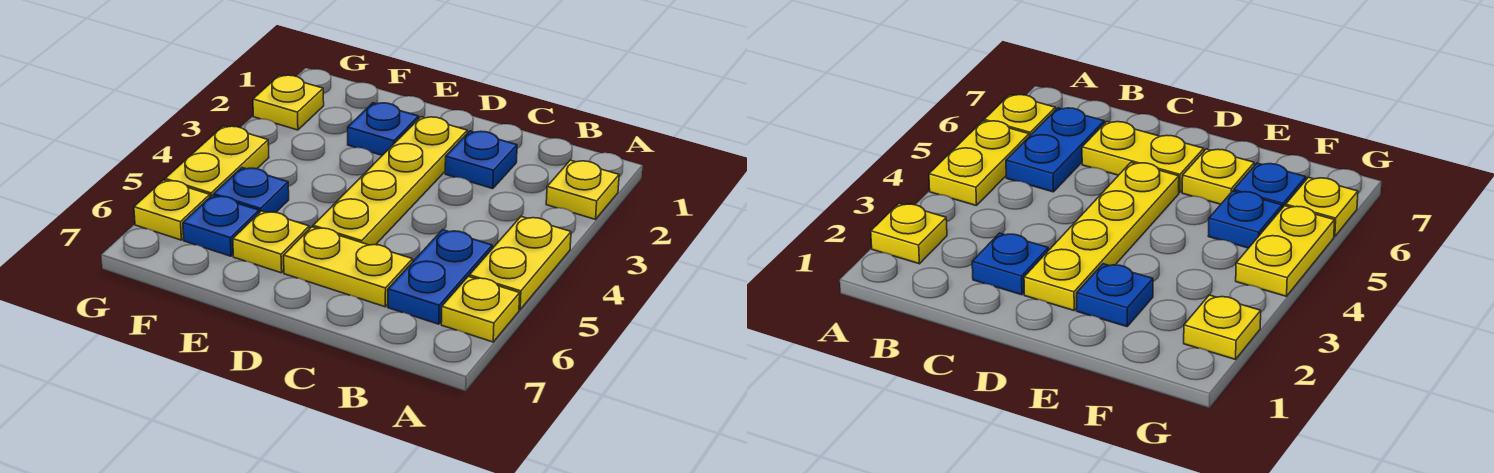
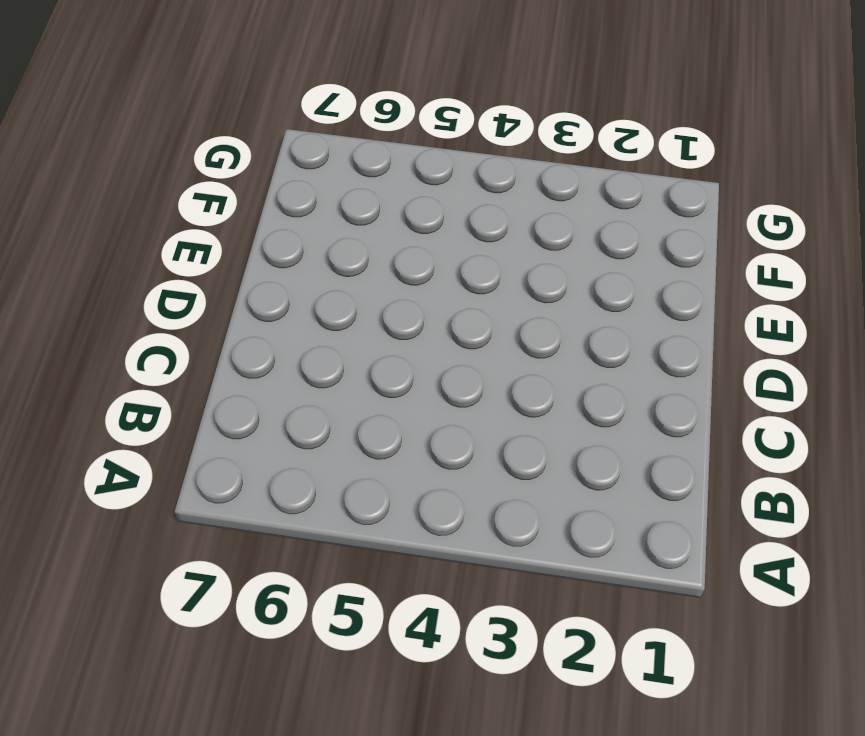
none -> yellow plate A2 level 1
none -> yellow plate A4:A5 level 1
none -> yellow plate A6 level 1

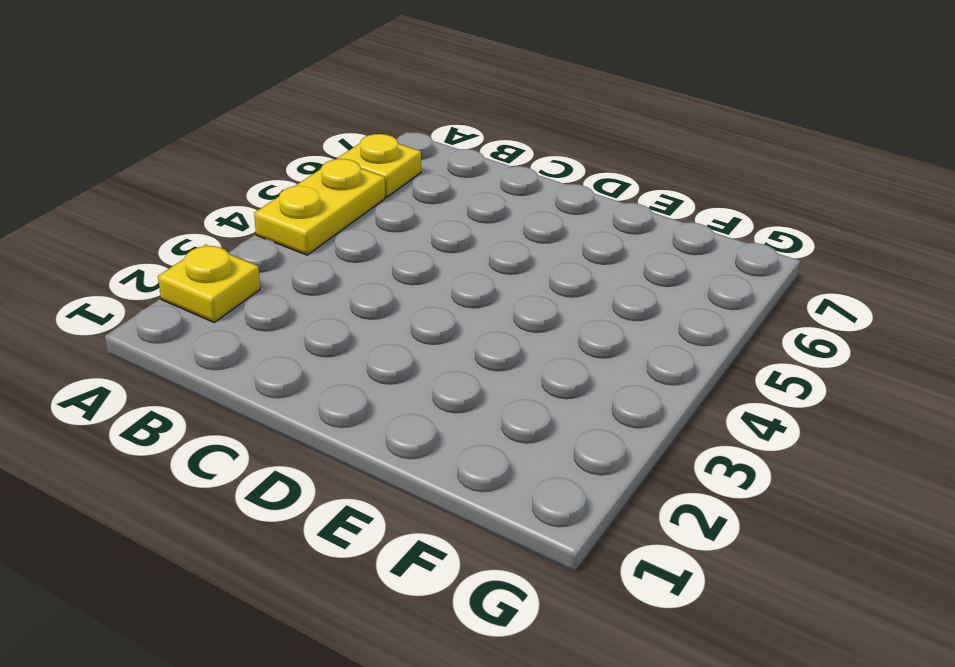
none -> blue plate B5:B6 level 1
none -> blue plate C2 level 1
none -> yellow plate C6:D6 level 1

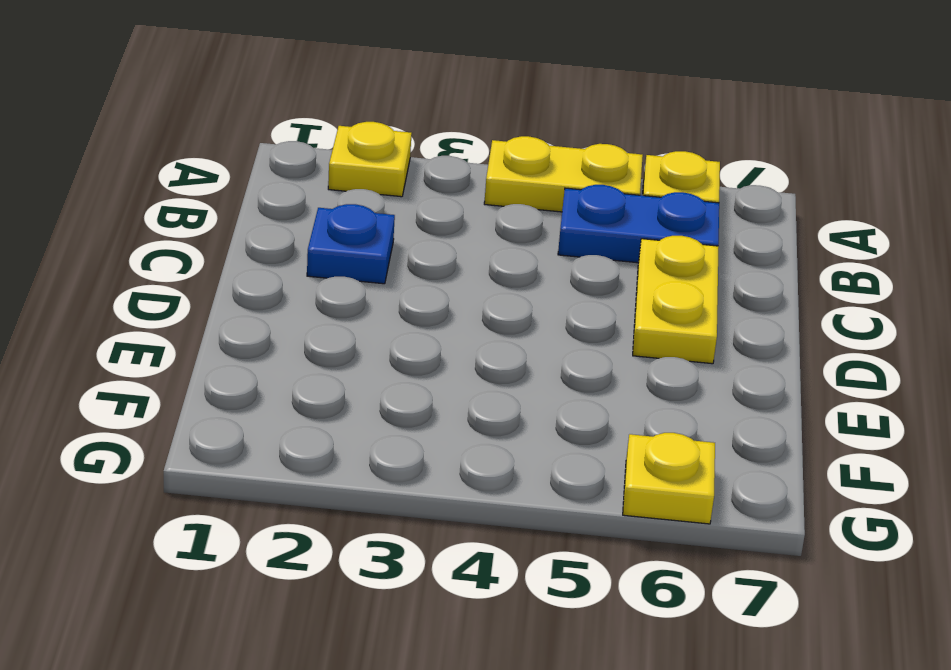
none -> yellow plate D2:D5 level 1
none -> blue plate E2 level 1
none -> yellow plate E6 level 1

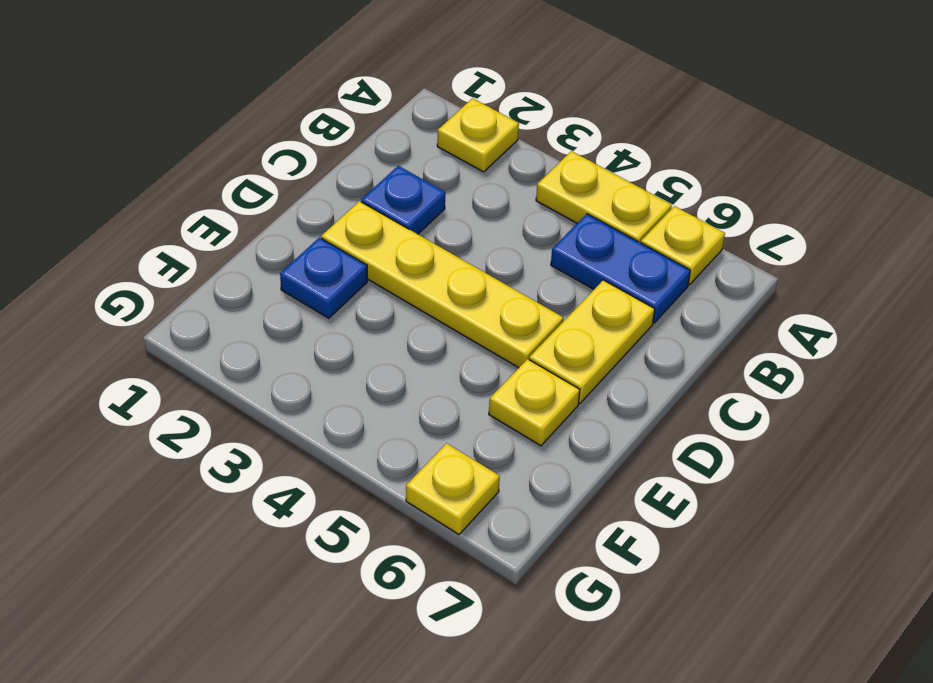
none -> blue plate F5 level 1
none -> blue plate F6 level 1
none -> yellow plate G2 level 1

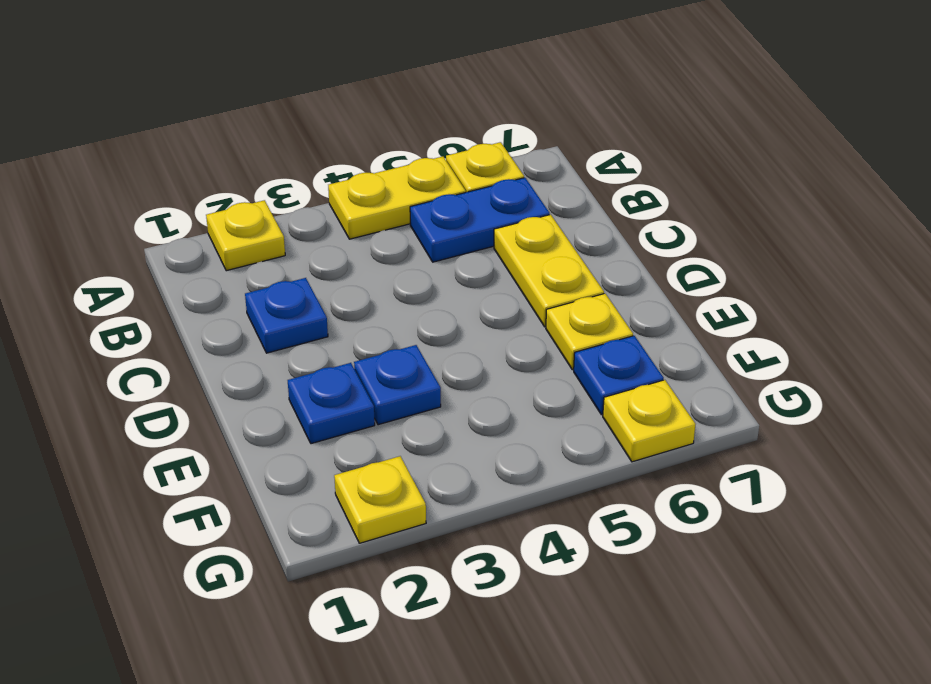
blue plate E3 level 1 -> blue plate F5 level 1
none -> yellow plate D2:D5 level 1
none -> yellow plate G4:G5 level 1

